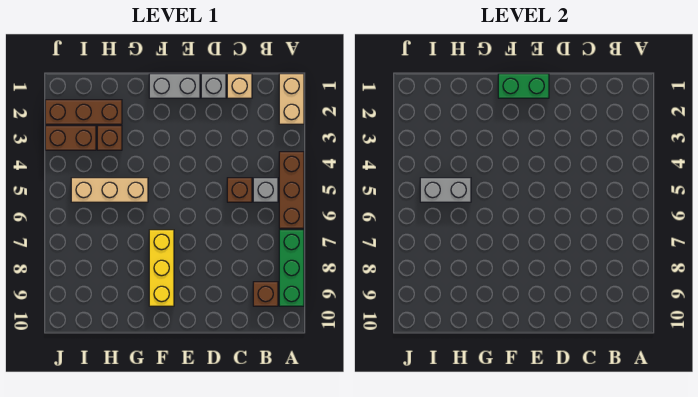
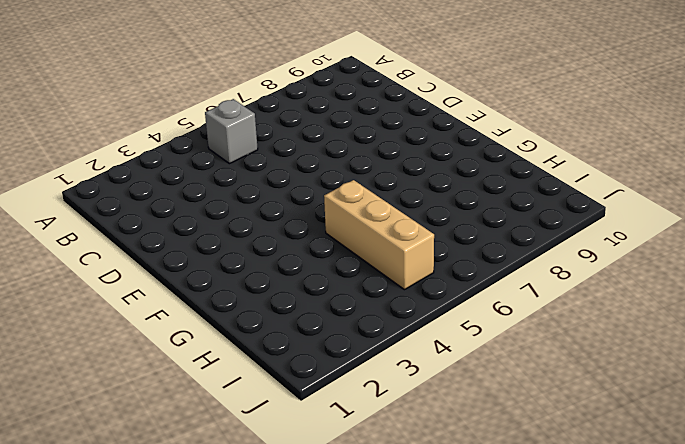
none -> tan brick A1:A2 level 1
none -> brown brick A4:A6 level 1
none -> green brick A7:A9 level 1

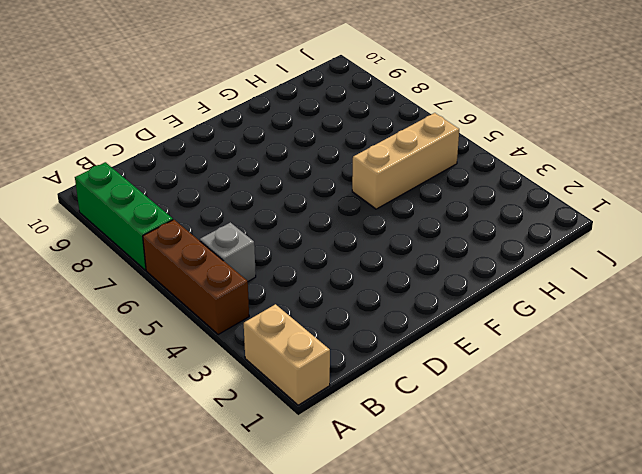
none -> brown brick B9 level 1
none -> tan brick C1 level 1
none -> brown brick C5 level 1

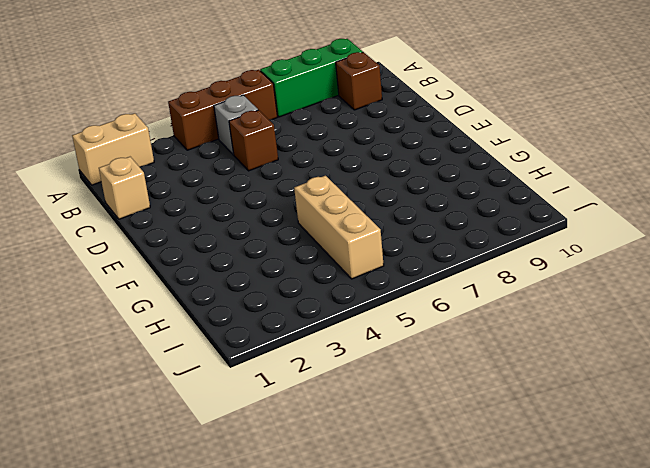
none -> grey brick D1 level 1
none -> grey brick E1:F1 level 1
none -> yellow brick F7:F9 level 1

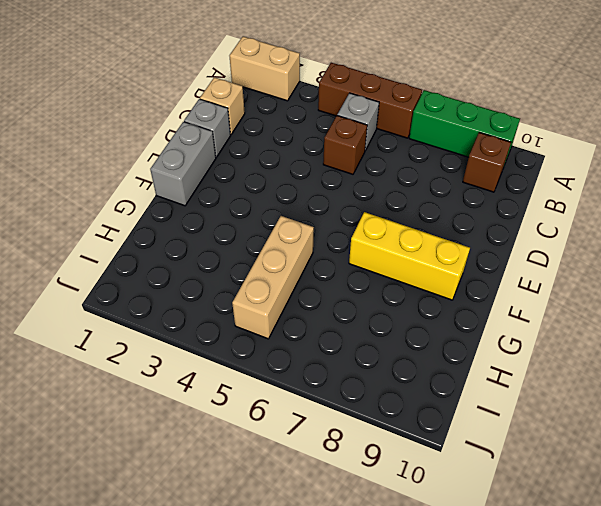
none -> brown brick H2:J2 level 1
none -> brown brick H3 level 1
none -> brown brick I3:J3 level 1

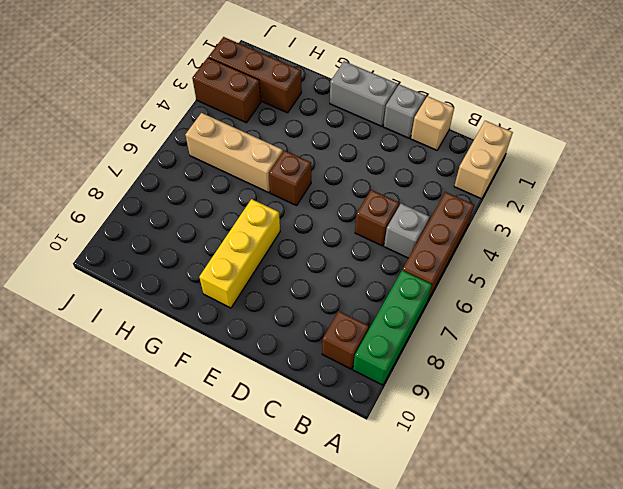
brown brick F5 level 1 -> brown brick H3 level 1
none -> green brick E1:F1 level 2
none -> grey brick H5:I5 level 2

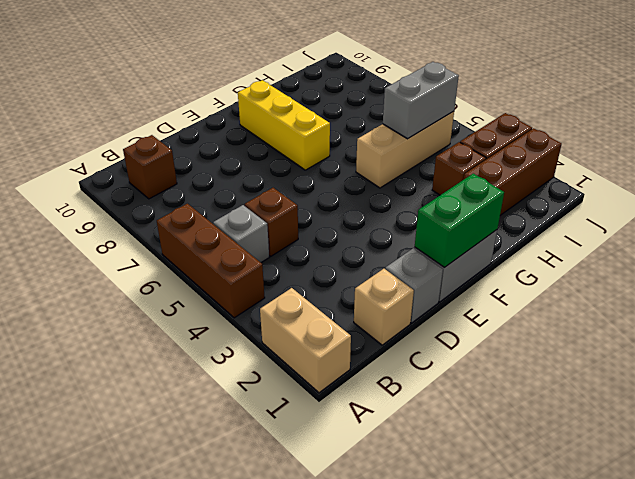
none -> green brick A7:A9 level 1

